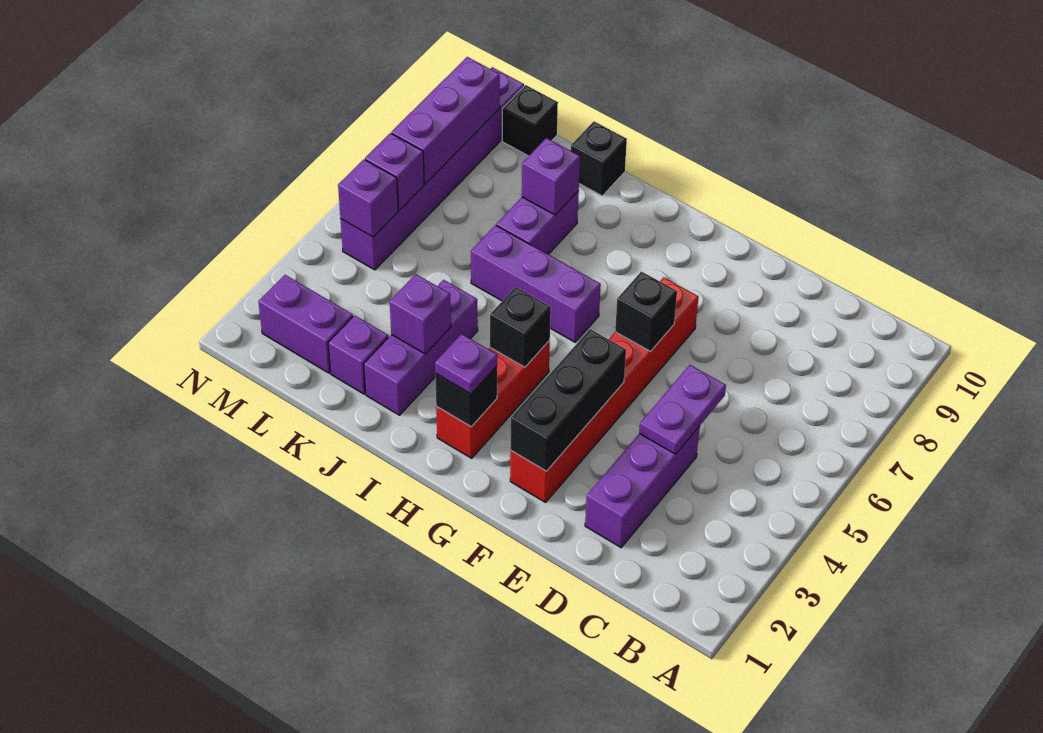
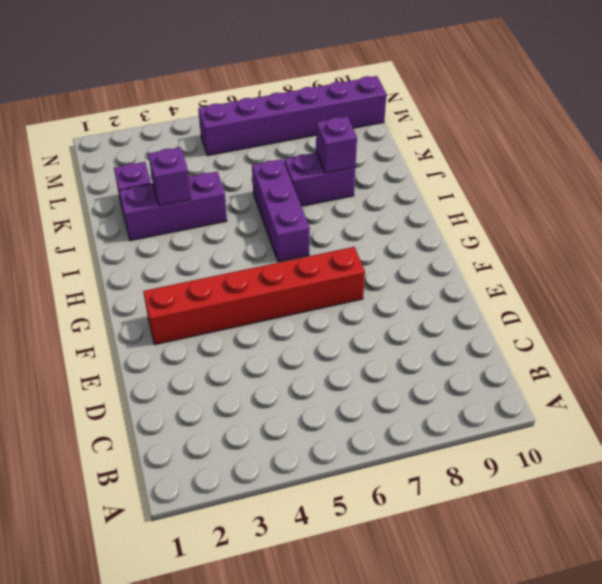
none -> purple brick D2:D4 level 1
none -> red brick H2:H4 level 1
none -> black brick J10 level 1

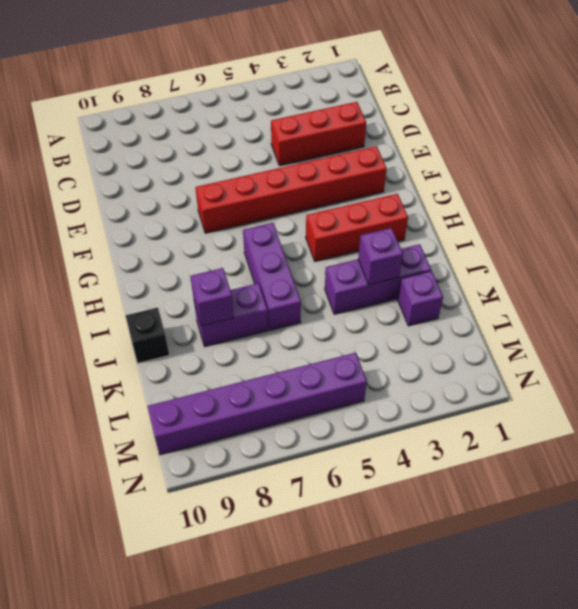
red brick D2:D4 level 1 -> purple brick D2:D4 level 1
none -> purple brick L2:M2 level 1
none -> black brick L10 level 1
none -> purple plate D4:D5 level 2

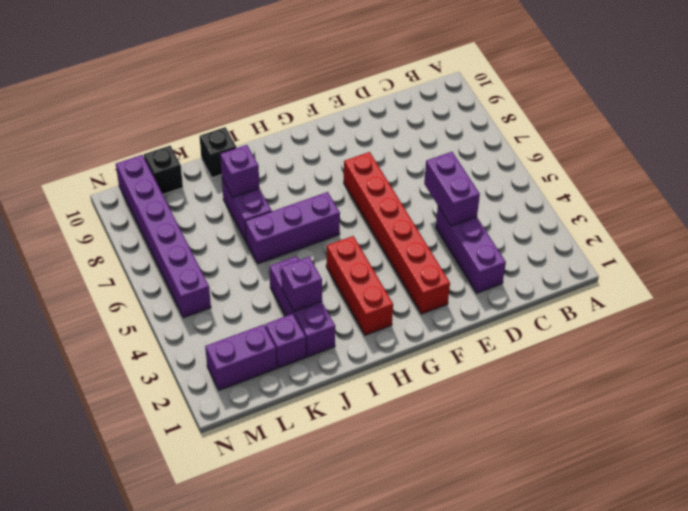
purple brick D4:D5 level 2 -> purple plate D4:D5 level 2
none -> black brick F2:F4 level 2
none -> black brick F6 level 2
none -> black brick H2 level 2

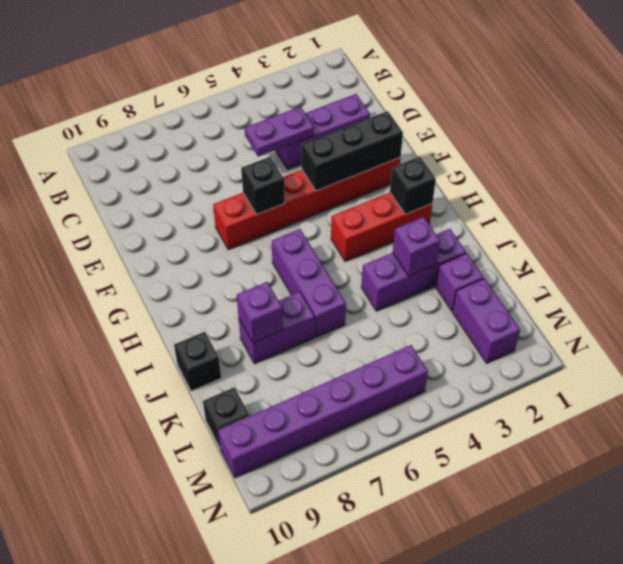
none -> black brick H4 level 2
none -> purple brick M5 level 2
none -> purple brick M6 level 2

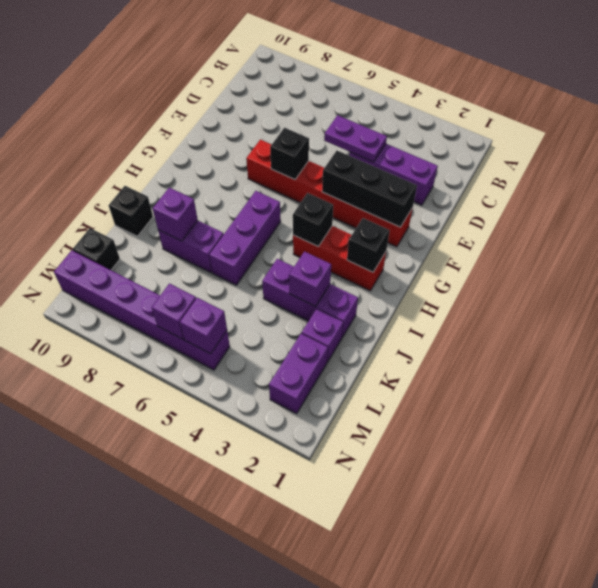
none -> purple brick M7:M9 level 2
none -> purple plate H2 level 3

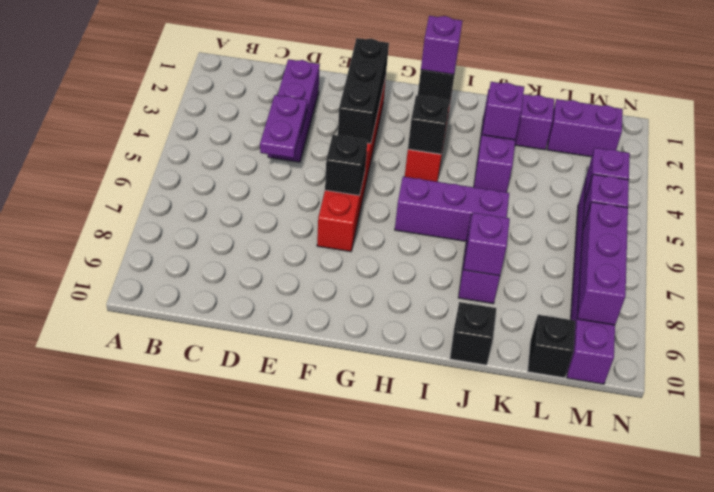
purple brick H2 level 3 -> purple plate H2 level 3

